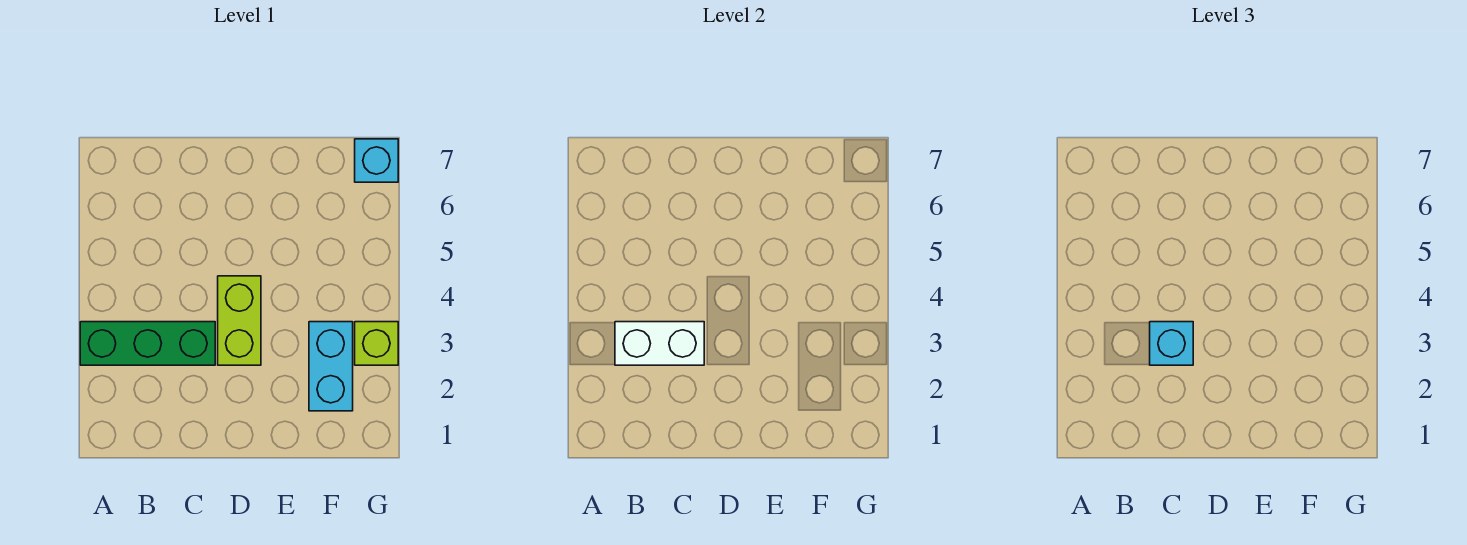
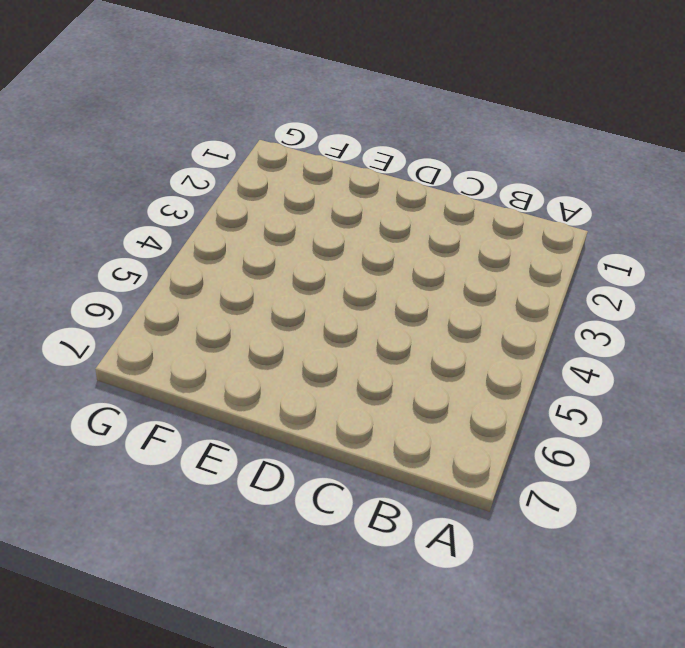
none -> green brick A3:C3 level 1
none -> lime brick D3:D4 level 1

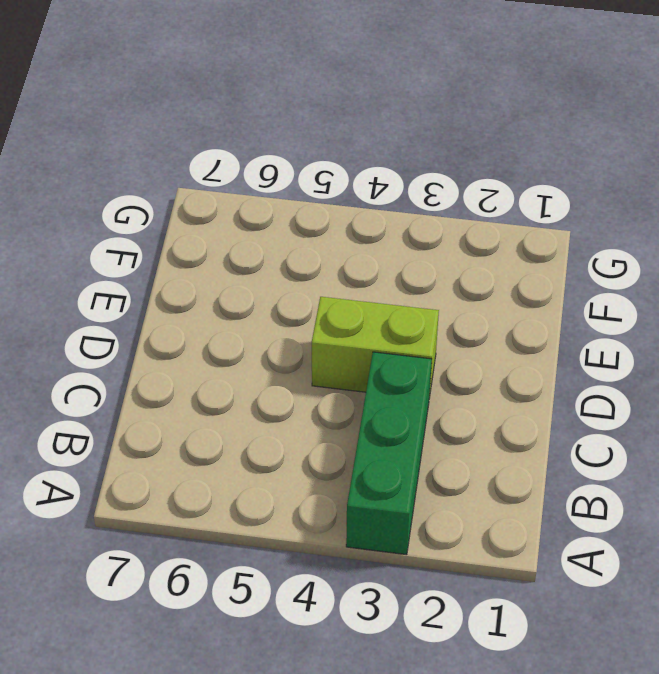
none -> cyan brick F2:F3 level 1
none -> lime brick G3 level 1

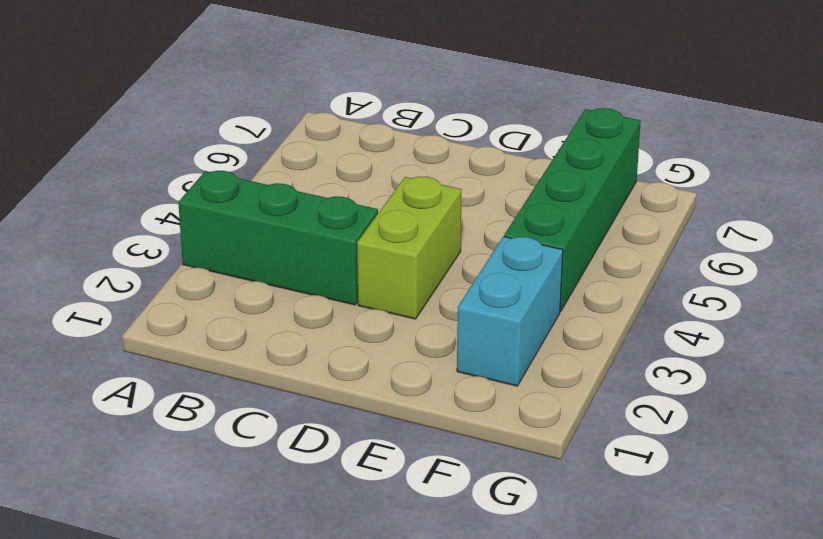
green brick F4:F7 level 1 -> none
none -> lime brick G3 level 1
none -> cyan brick G7 level 1

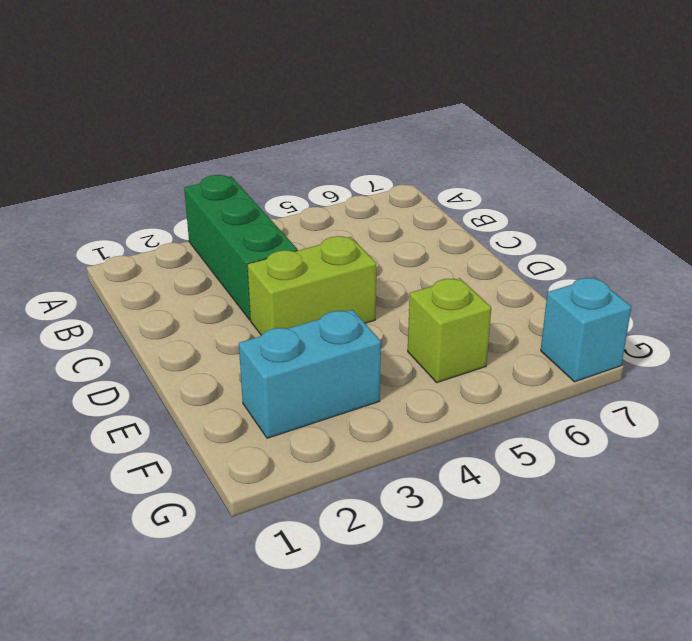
lime brick F5 level 1 -> lime brick G3 level 1
none -> white brick B3:C3 level 2
none -> cyan brick C3 level 3

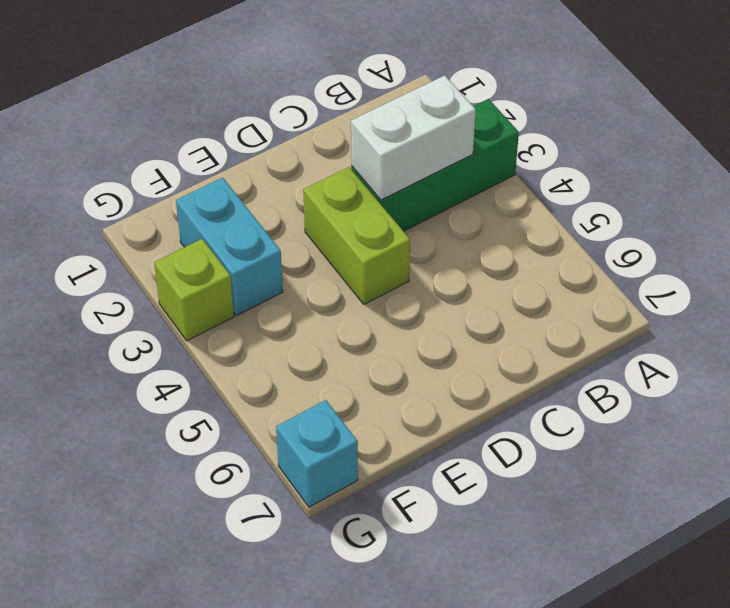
none -> cyan brick C3 level 3

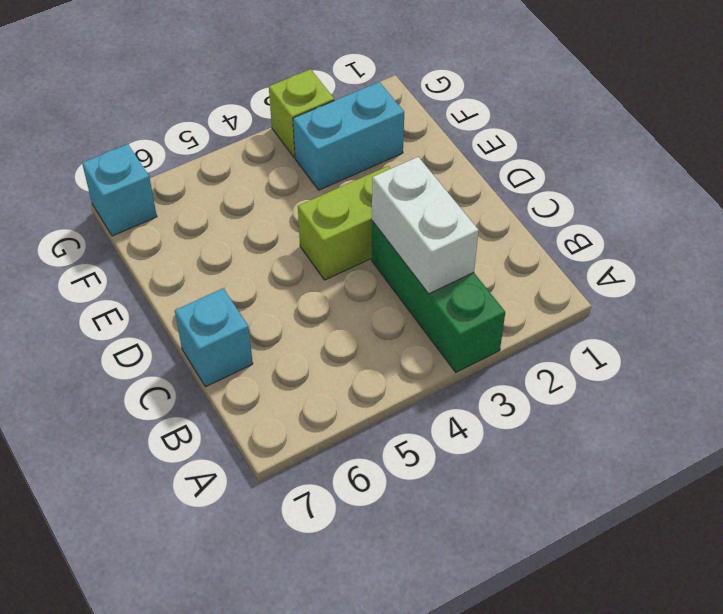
cyan brick C7 level 1 -> cyan brick C3 level 3

